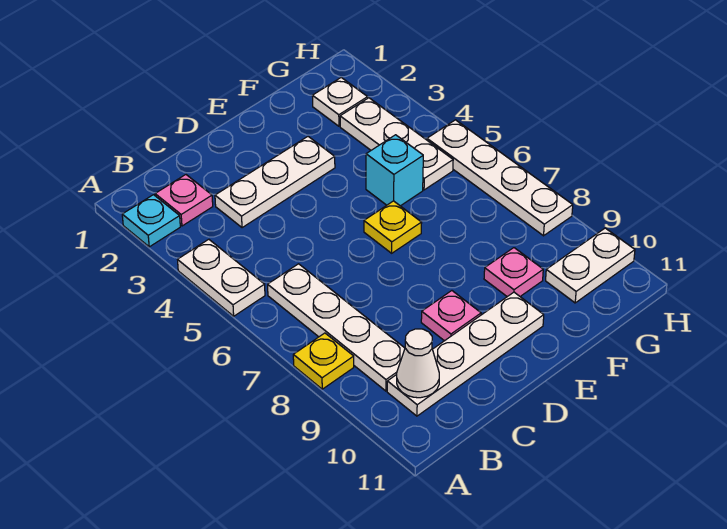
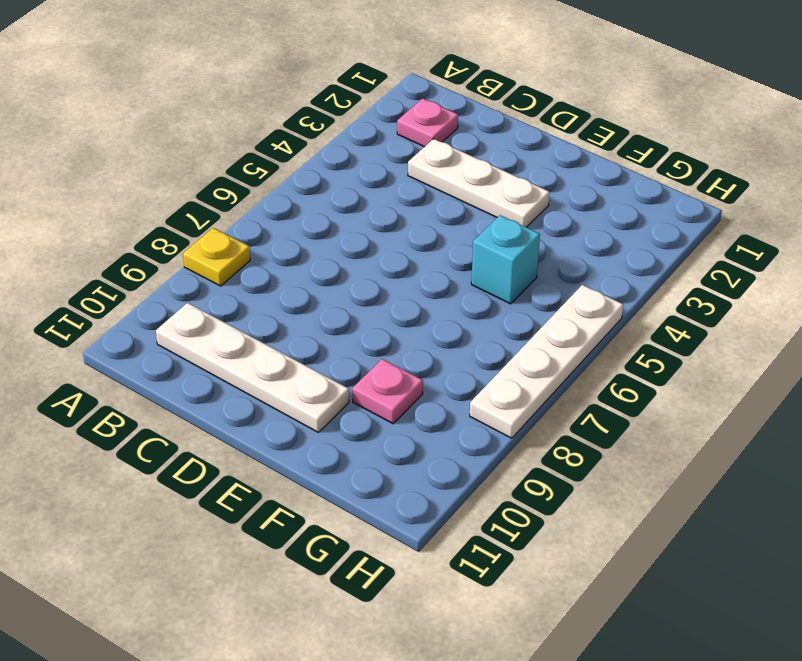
none -> cyan plate A2 level 1
none -> white plate A4:A5 level 1
none -> white plate B6:B9 level 1

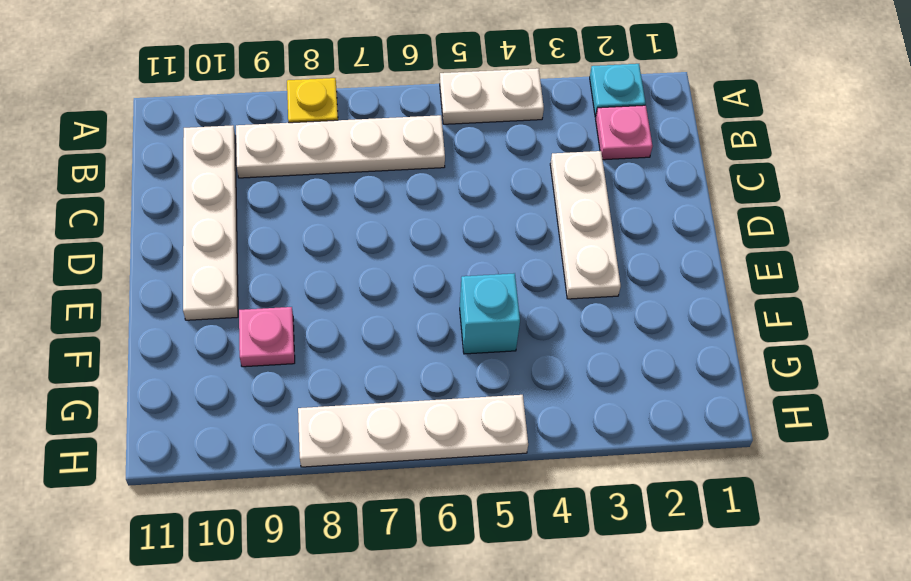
none -> pink plate D9 level 1
none -> yellow plate E6 level 1
none -> white plate G2 level 1

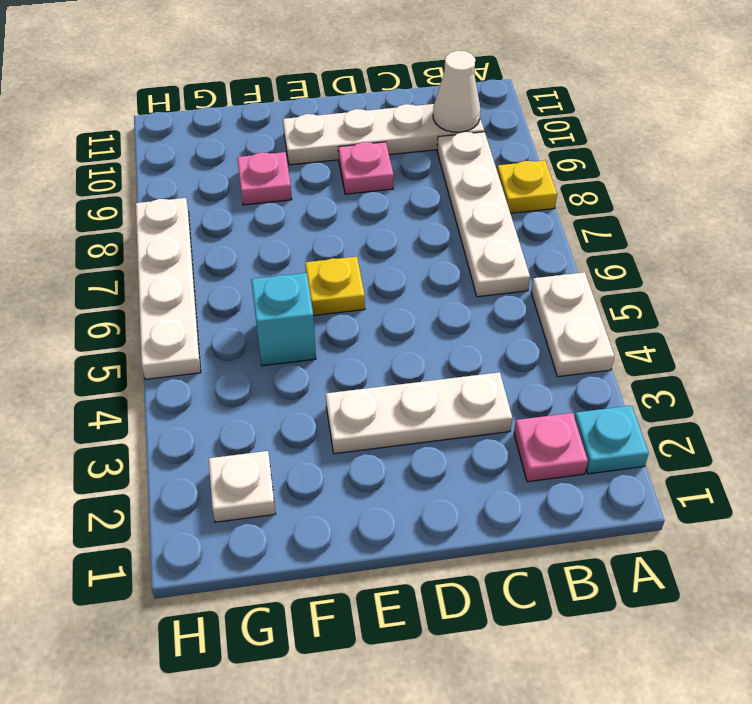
none -> white plate G3:G5 level 1
none -> white plate G10:H10 level 1

